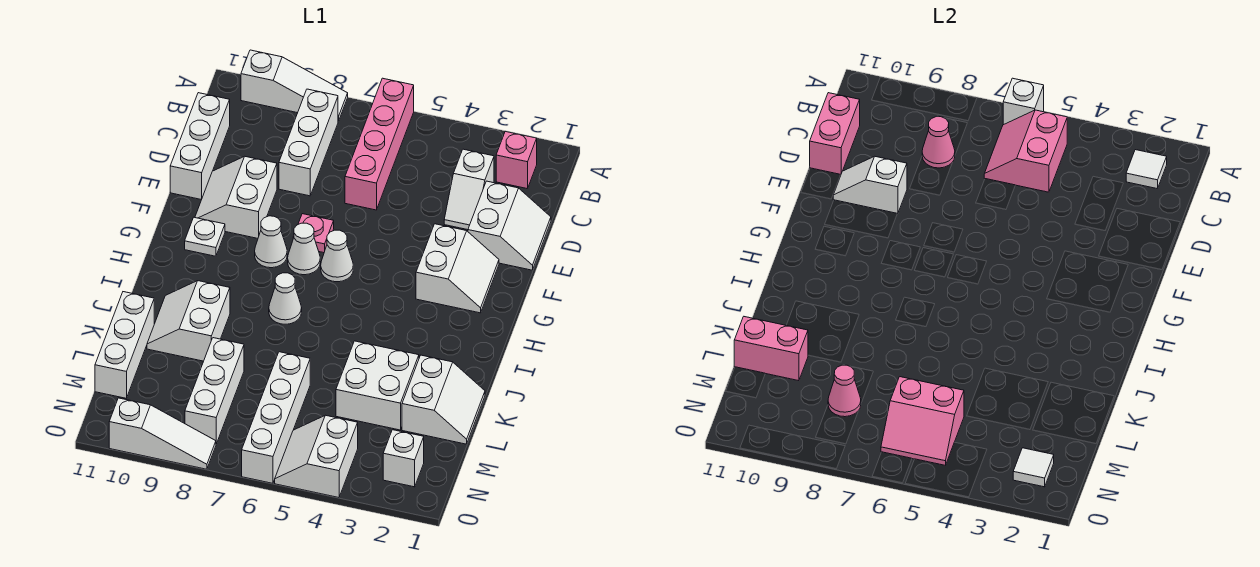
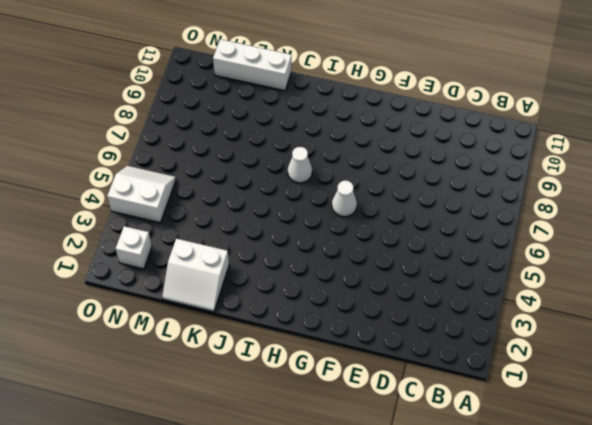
none -> pink brick A6:D6 level 1
none -> white slope A8:A10 level 1 top 10
none -> pink brick B2 level 1
none -> white brick B8:D8 level 1

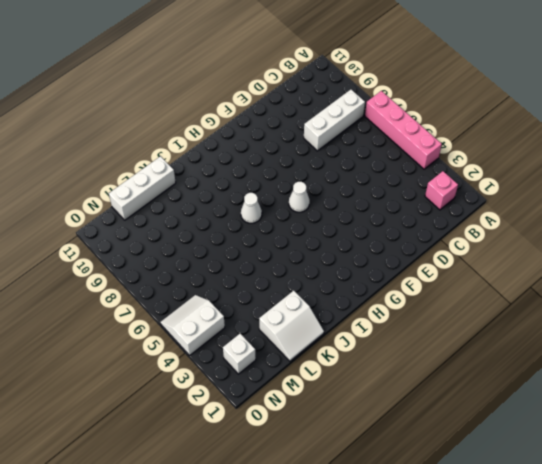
pink brick A4:A7 level 1 -> pink brick A6:D6 level 1
none -> white slope A8:A10 level 1 top 10
none -> white slope C3:D3 level 1 top C
none -> white brick C11:E11 level 1
none -> white slope D1:E2 level 1 top 2

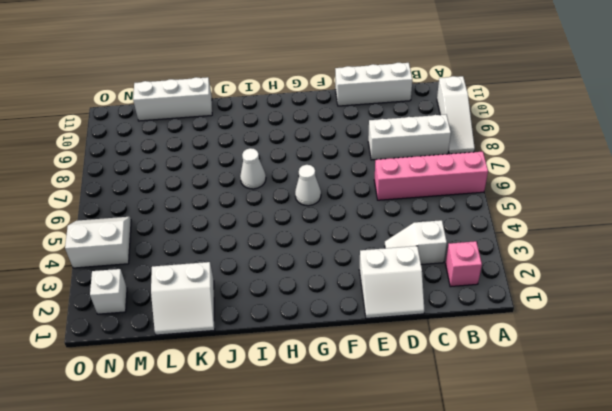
none -> white slope E9:F10 level 1 top 9
none -> white slope F2:G3 level 1 top 3
none -> pink plate F7 level 1
none -> white cone G7 level 1

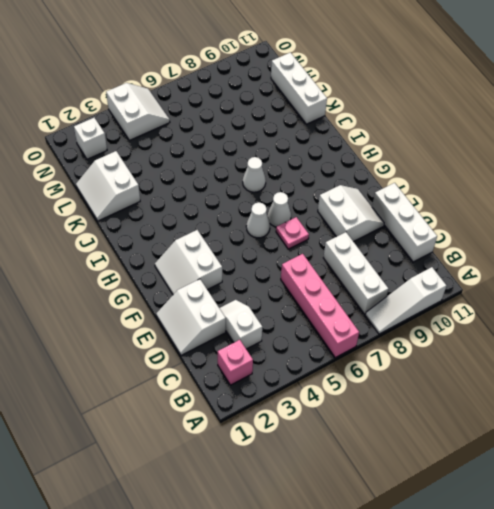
none -> white cone G8 level 1
none -> white plate G10 level 1
none -> white slope J9:K10 level 1 top 9
none -> white brick K3:L4 level 1

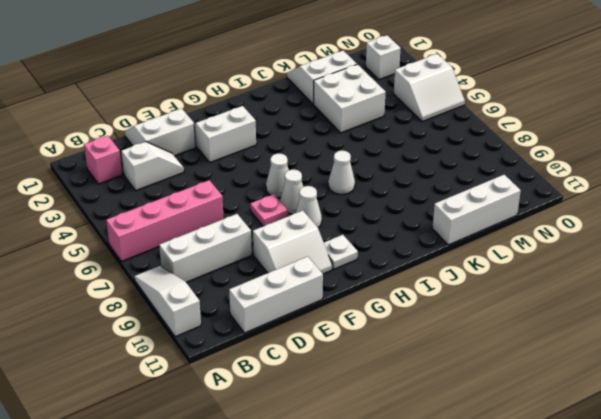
none -> white slope J9:K10 level 1 top 9
none -> white brick L6:O6 level 1
none -> white brick L8:N8 level 1
none -> white slope O8:O10 level 1 top 10

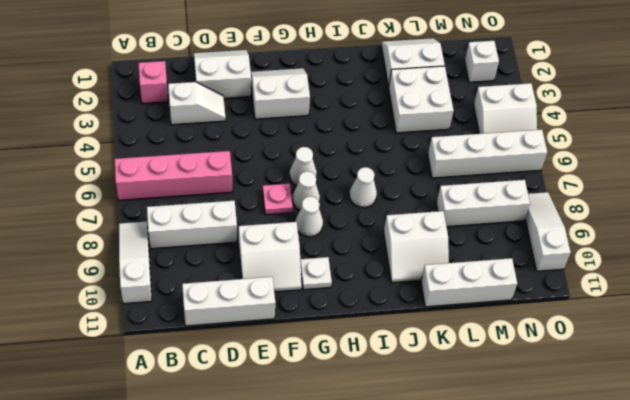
none -> white brick A6 level 2
none -> white tile B2 level 2
none -> pink slope B5:C6 level 2 top 5
none -> pink cone C8 level 2

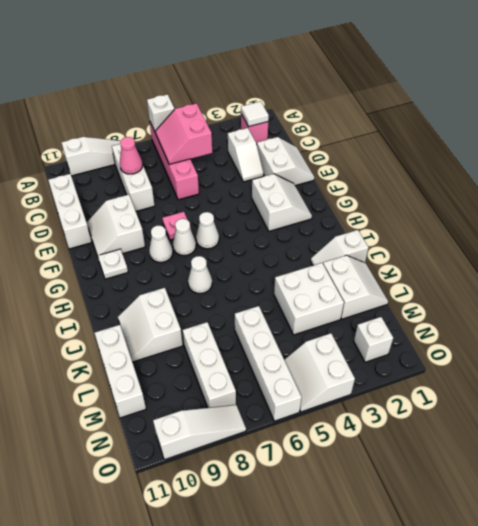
white slope J1:J2 level 1 top 1 -> white slope E9:E10 level 2 top 9
none -> pink brick C11:D11 level 2
none -> pink brick L10:L11 level 2
none -> pink slope M5:N6 level 2 top M
none -> pink cone M8 level 2

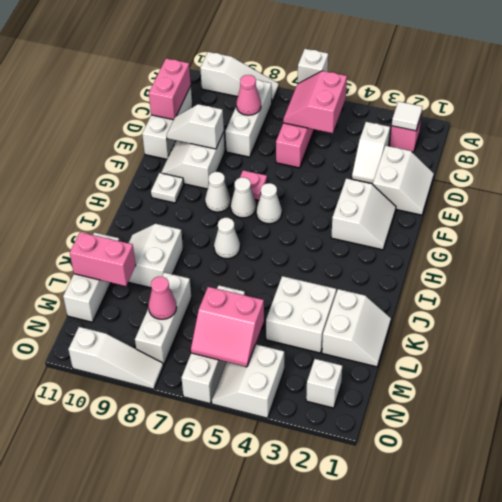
none -> white tile N2 level 2

